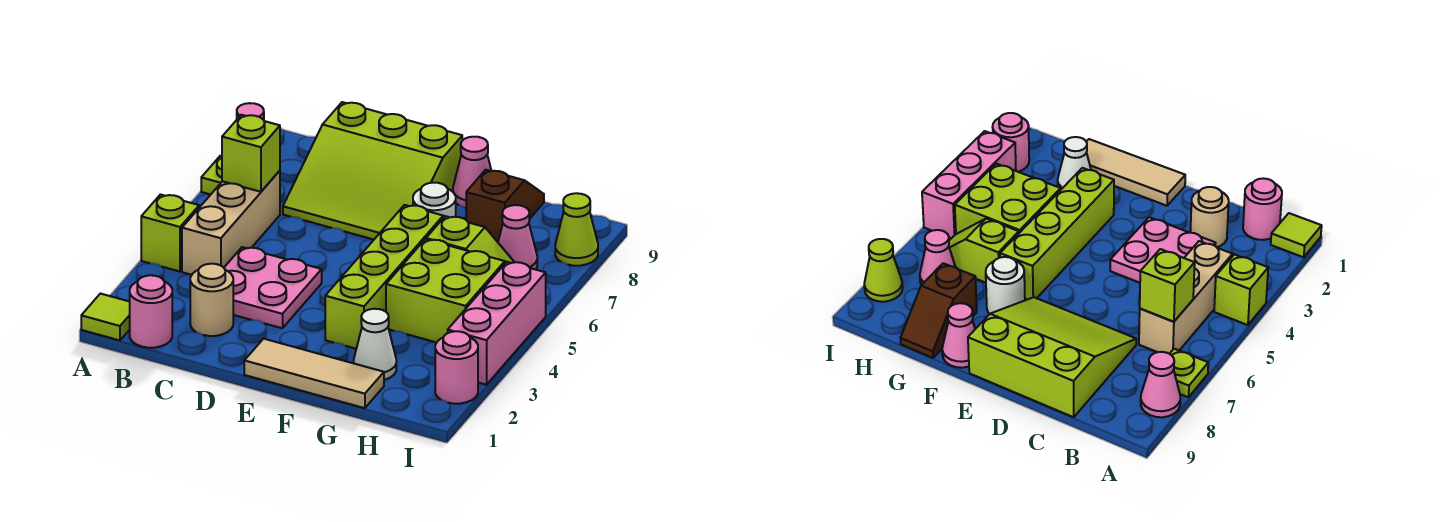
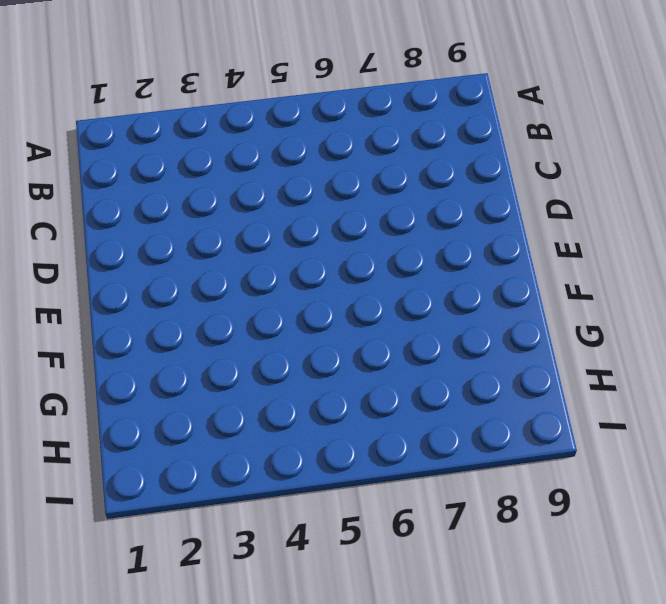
none -> lime tile A1 level 1
none -> lime brick A4 level 1
none -> lime plate A7 level 1

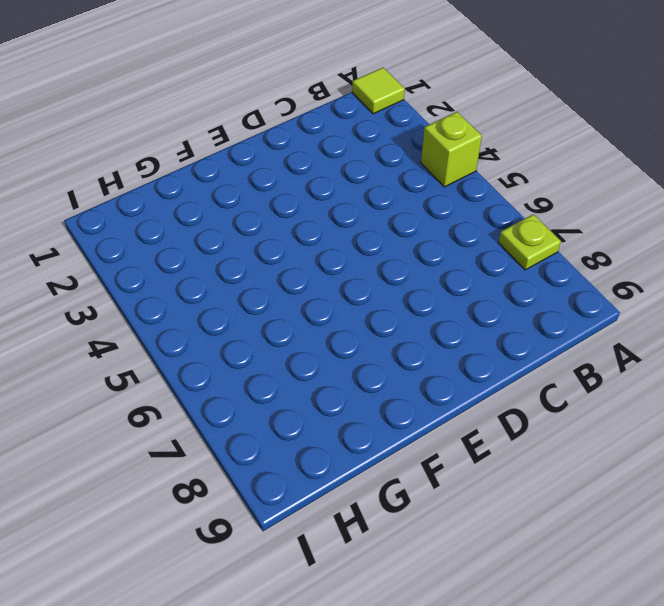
none -> pink cone A8 level 1
none -> pink round brick B1 level 1
none -> tan brick B4:B6 level 1

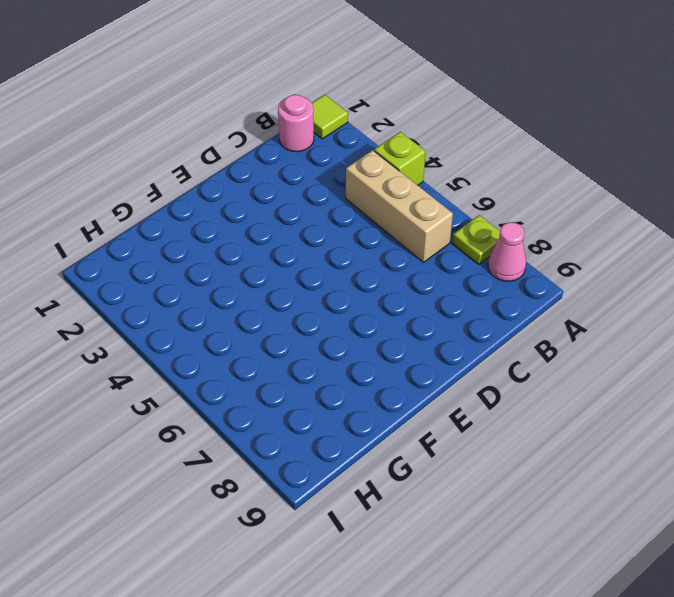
none -> tan round brick C2 level 1
none -> pink plate C3:D4 level 1
none -> lime slope C7:E9 level 1 top 9

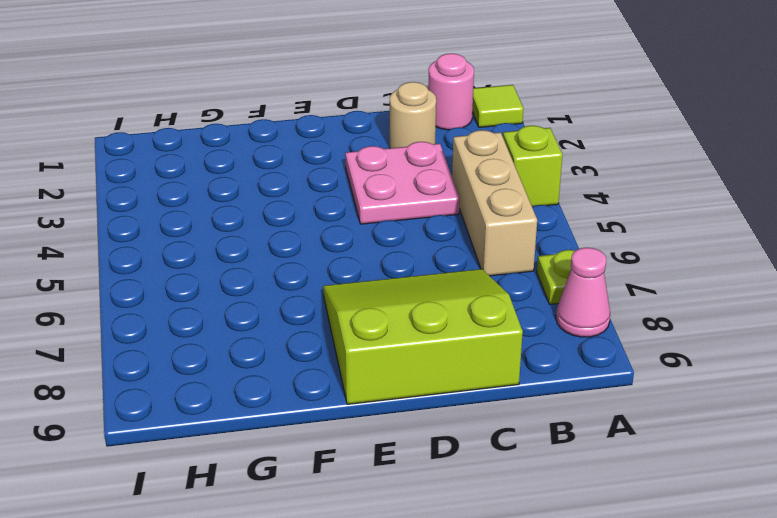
none -> tan tile E1:G1 level 1
none -> lime brick F3:F6 level 1
none -> white round brick F7 level 1

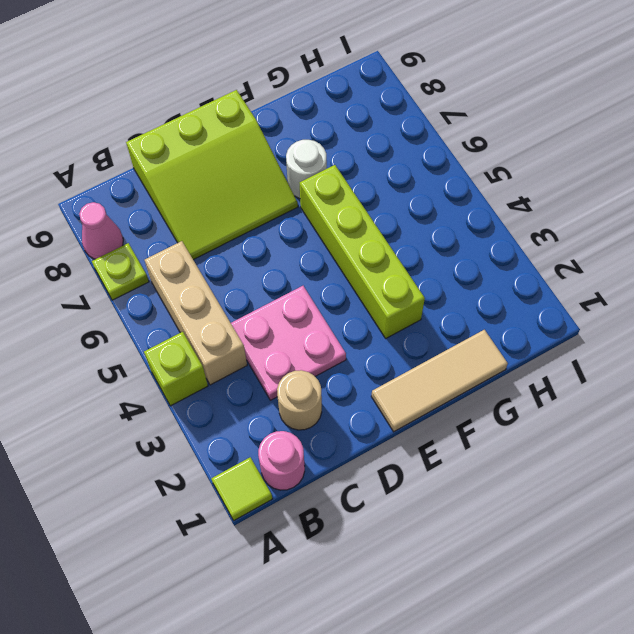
none -> pink cone F9 level 1
none -> white cone G2 level 1
none -> lime brick G4:H5 level 1

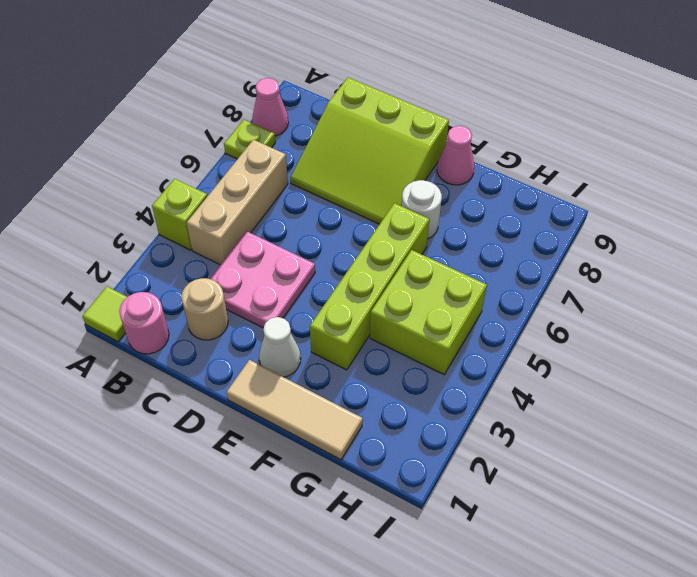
white cone E2 level 1 -> white cone G2 level 1
none -> lime slope G6:H6 level 1 top G
none -> brown slope G8:G9 level 1 top 8
none -> pink cone H7 level 1

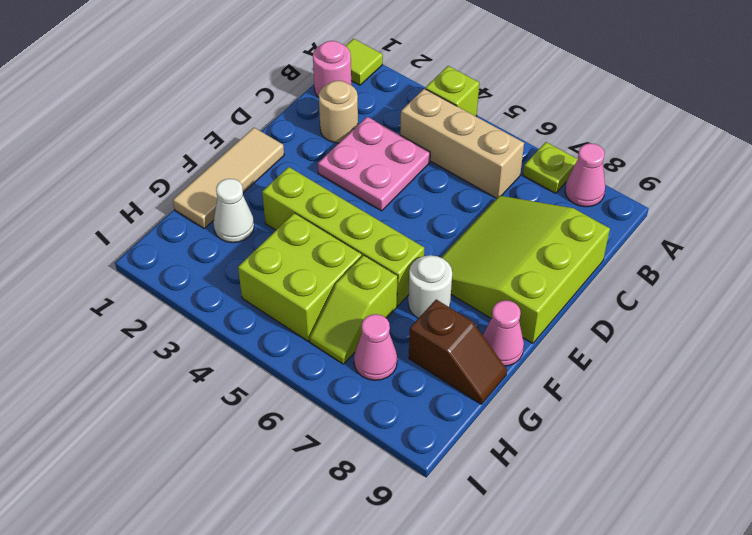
none -> pink round brick I2 level 1
none -> pink brick I3:I5 level 1
none -> lime cone I8 level 1

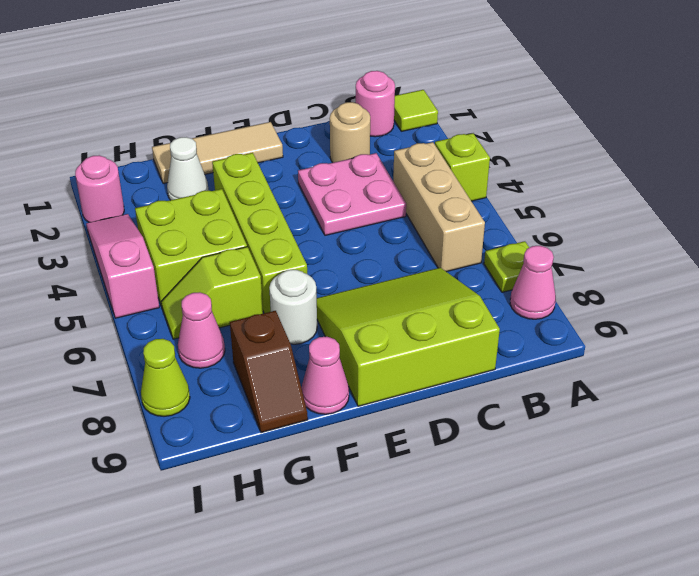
pink slope I3:I5 level 1 top 5 -> pink brick I3:I5 level 1
none -> lime brick B6 level 2

